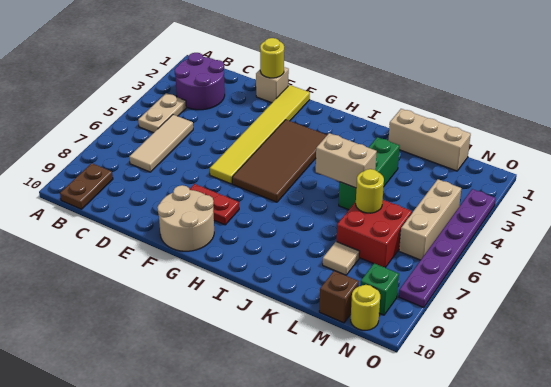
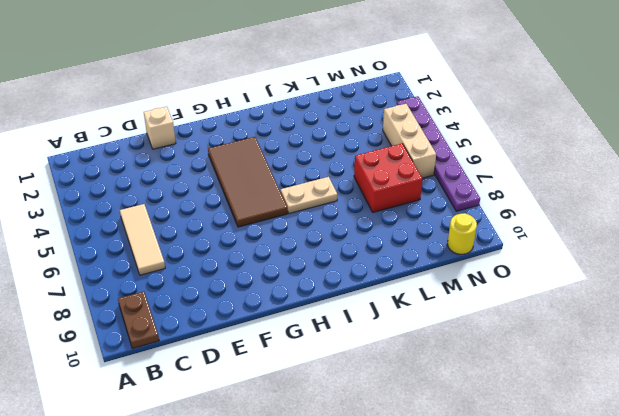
tan plate I6:J6 level 1 -> tan plate B4:B5 level 1
none -> purple round brick B2:C3 level 1
none -> yellow tile F1:F6 level 1
none -> red plate F8:G8 level 1

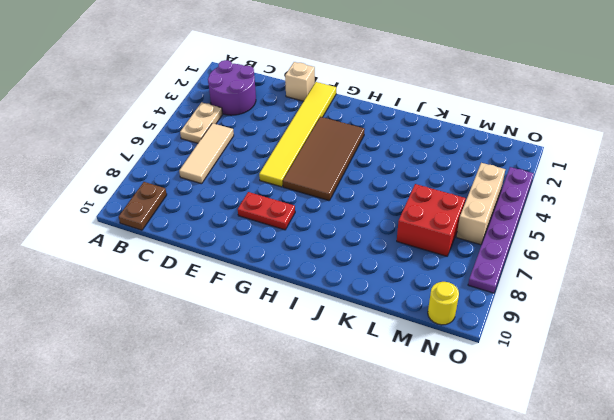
none -> tan round brick F9:G10 level 1
none -> tan brick K1:M1 level 1
none -> green brick K3:K5 level 1

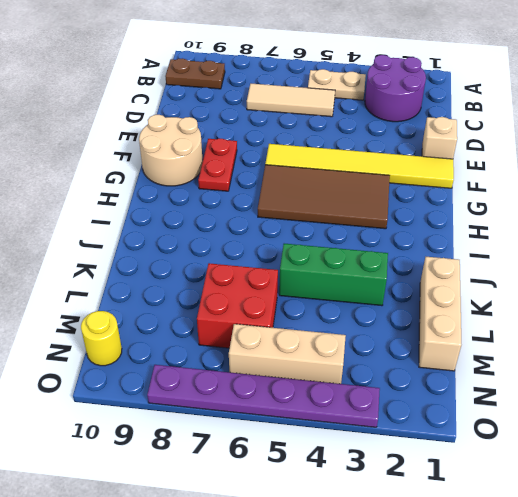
none -> tan tile L8 level 1
none -> brown brick M10 level 1
none -> green brick N9 level 1

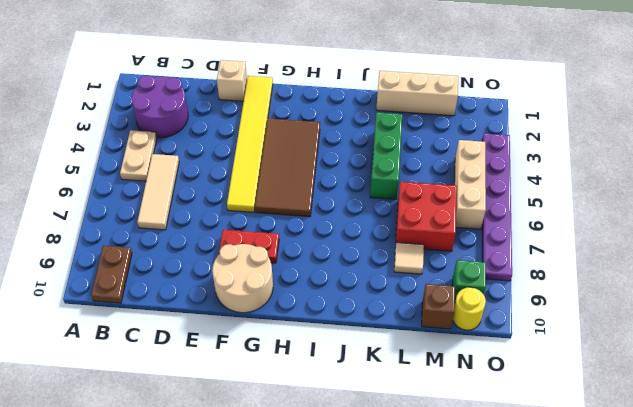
none -> yellow round brick E1 level 2
none -> tan brick J5:K5 level 2
none -> yellow round brick L6 level 2

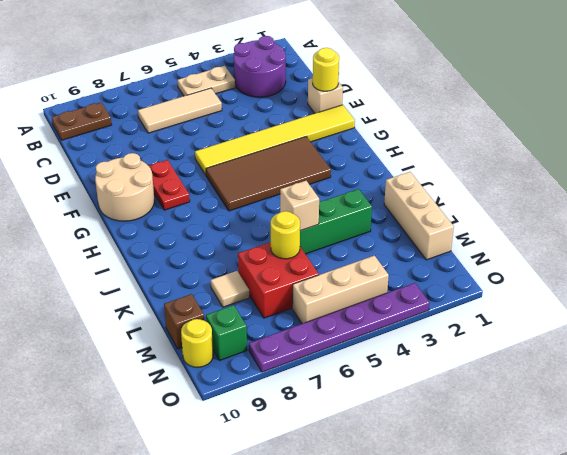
tan brick K5 level 2 -> tan brick J5:K5 level 2

